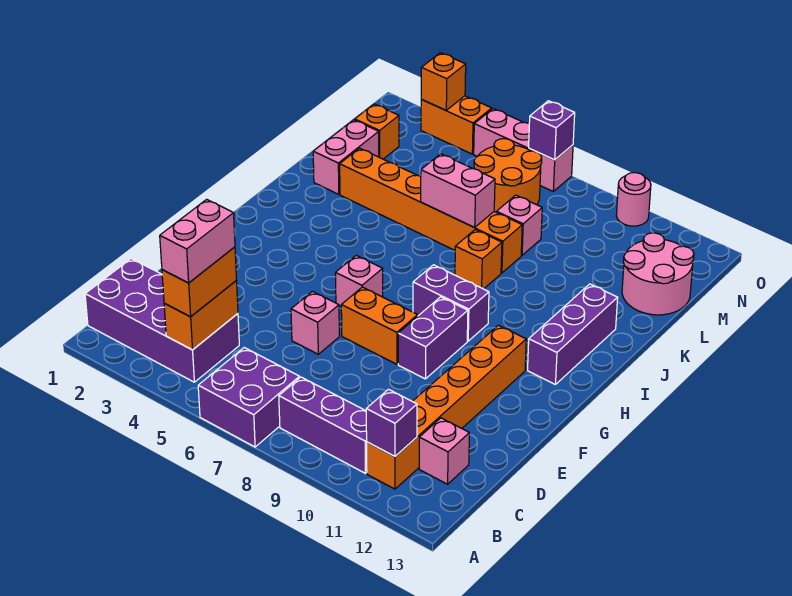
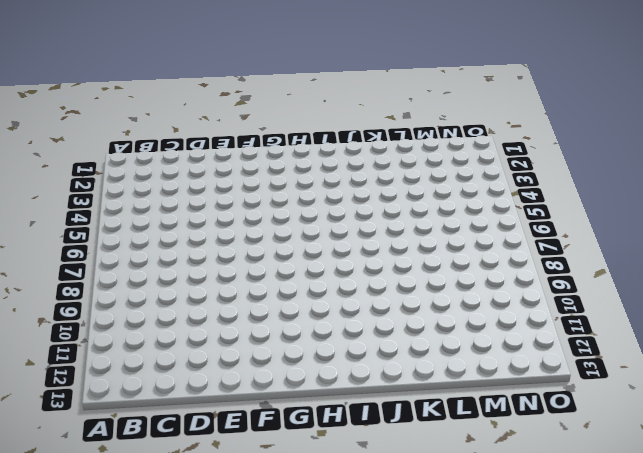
none -> purple brick A6:B7 level 1
none -> purple brick B1:C4 level 1
none -> purple brick B8:B10 level 1

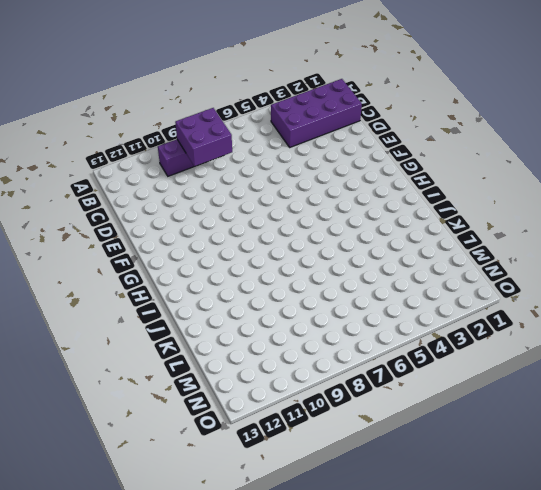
purple brick B8:C9 level 2 -> purple brick A6:B7 level 1
none -> orange brick B11:G11 level 1
none -> pink brick C12 level 1
none -> pink brick E6 level 1

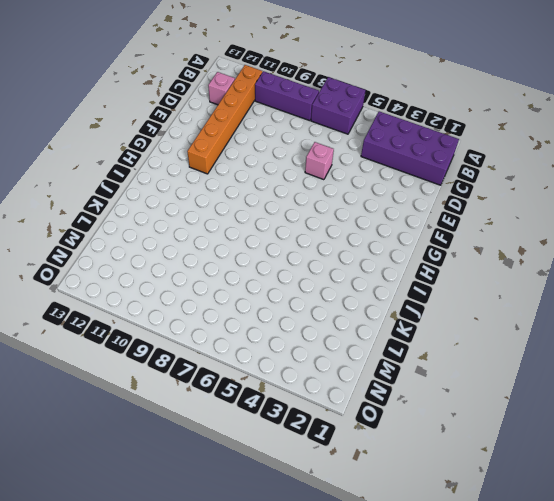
none -> orange brick F7:F8 level 1
none -> purple brick F9:G9 level 1
none -> pink brick G6 level 1

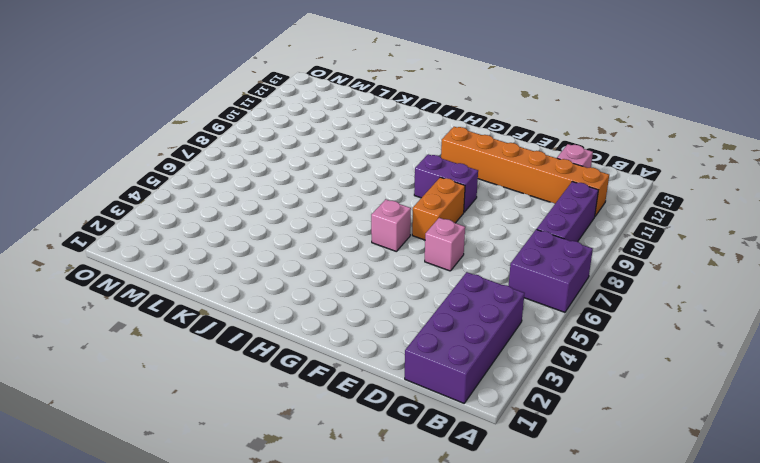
none -> purple brick H8:H9 level 1
none -> purple brick H12:J12 level 1
none -> orange brick J8 level 1

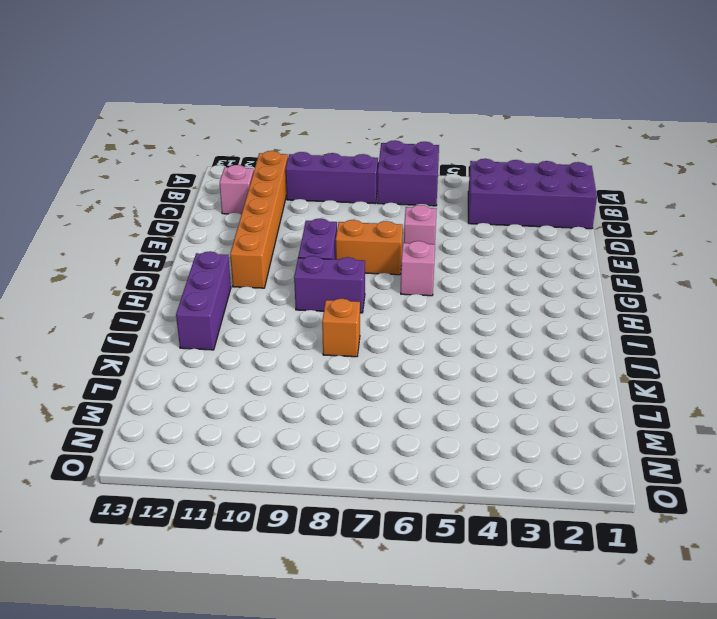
none -> pink brick K2:L2 level 1
none -> orange brick K3:K8 level 1
none -> pink brick L8 level 1

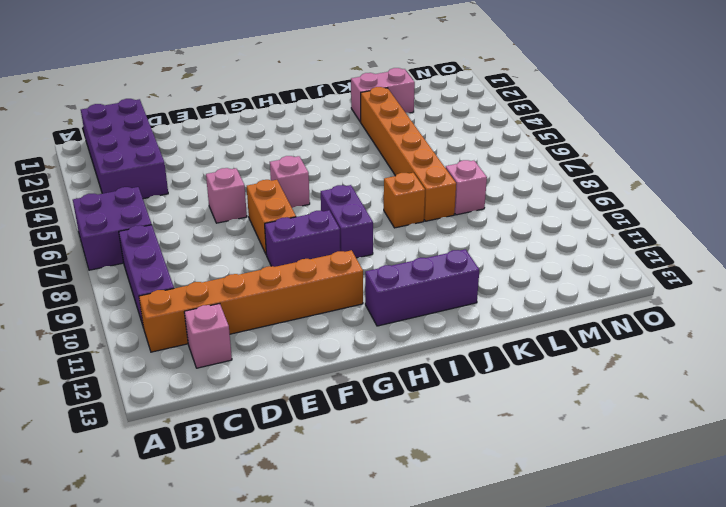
none -> pink round brick L12:M13 level 1
none -> orange brick M2 level 1
none -> orange round brick M6:N7 level 1

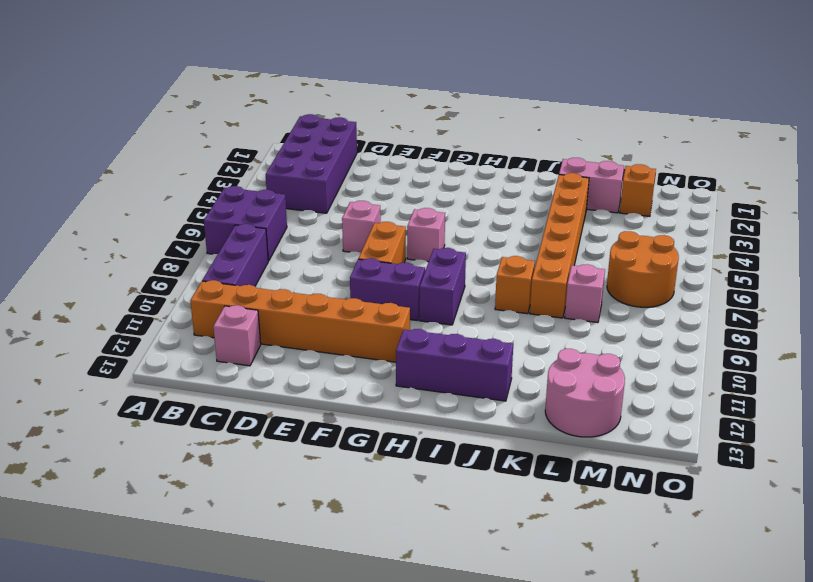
none -> orange brick O3:O4 level 1
none -> pink brick O5:O7 level 1
none -> pink round brick O10 level 1

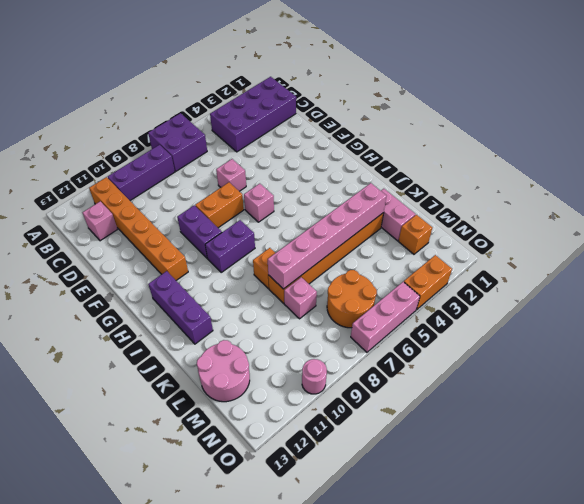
pink brick K3:K8 level 2 -> pink brick K6:K7 level 2
none -> orange brick B4:C4 level 2
none -> purple brick B11 level 2
none -> orange brick O3 level 2

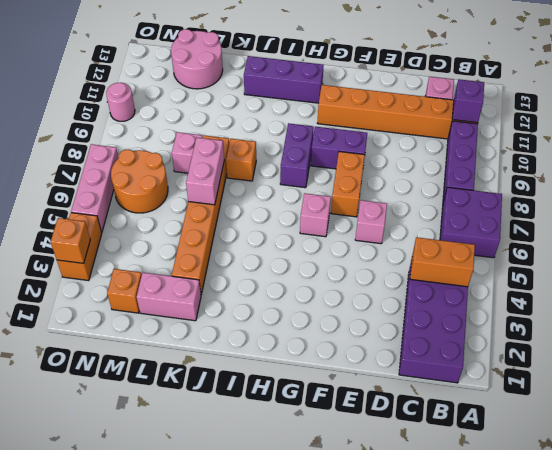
none -> purple brick O7 level 2
none -> orange brick B4:C4 level 3
none -> pink brick B4:C4 level 4

